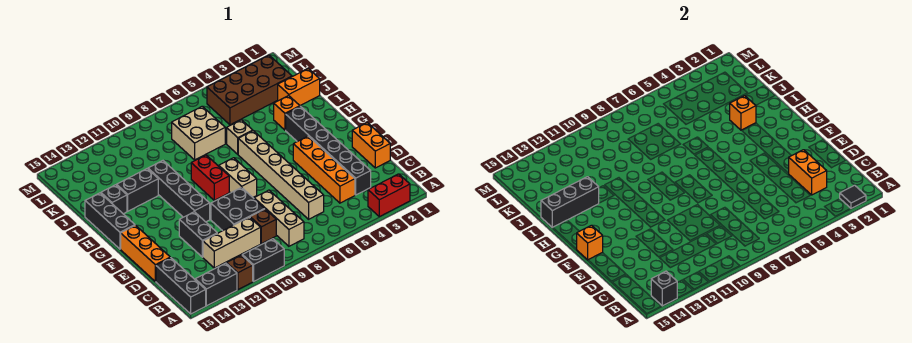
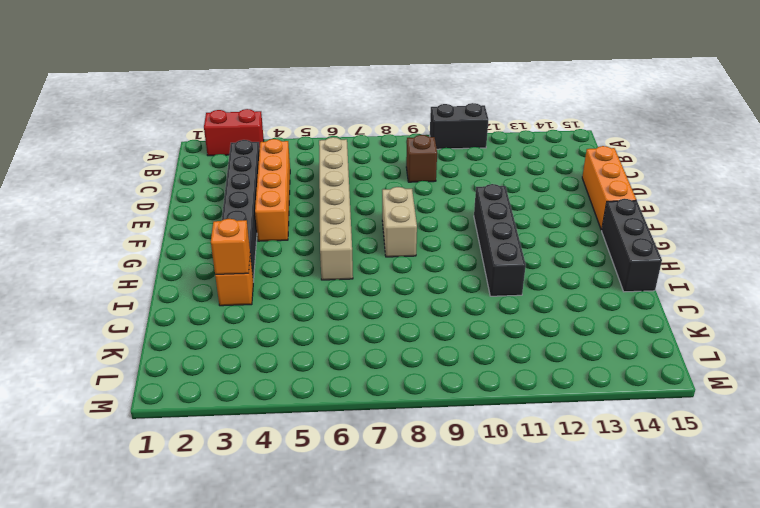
none -> brown brick A12 level 1
none -> black brick A13:A14 level 1
none -> black brick A15:C15 level 1
none -> tan brick B8:D8 level 1

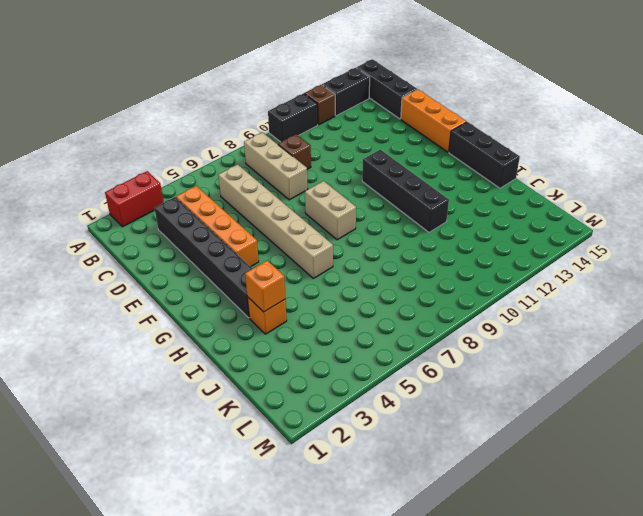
none -> tan brick C10:C12 level 1
none -> orange brick D1:E1 level 1
none -> black brick D9:E10 level 1
none -> black brick D12:E12 level 1

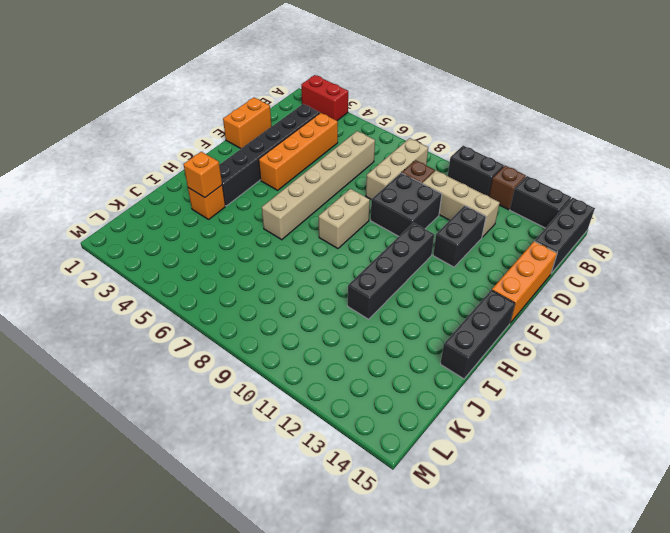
none -> red brick G9:H9 level 1
none -> tan brick I6 level 1
none -> black brick I12:I13 level 1
none -> black brick I14 level 1

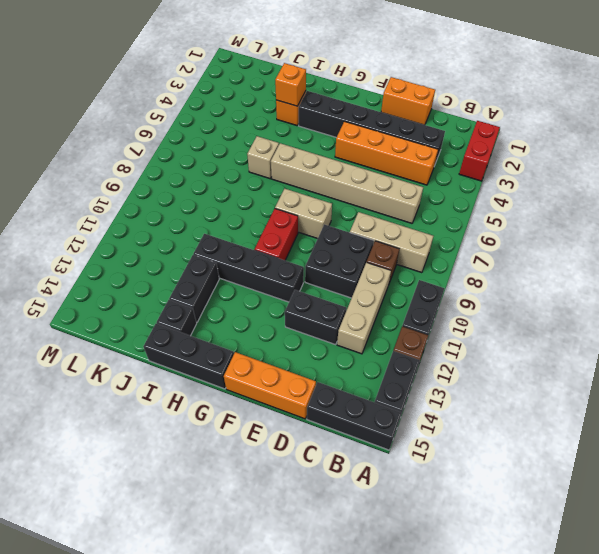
red brick G9:G10 level 1 -> red brick G9:H9 level 1
none -> orange brick J1:J2 level 1
none -> tan brick J7:K8 level 1
none -> brown brick K2:L5 level 1
none -> black tile A2 level 2

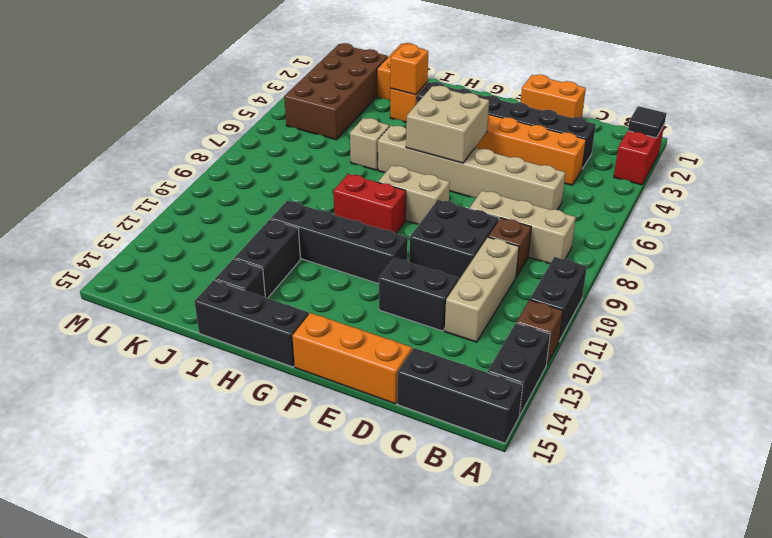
tan brick F5:G6 level 2 -> tan brick J7:K8 level 1
none -> black brick A14 level 2
none -> orange brick C3:D3 level 2
none -> orange brick F15 level 2
none -> black brick I13:I15 level 2

